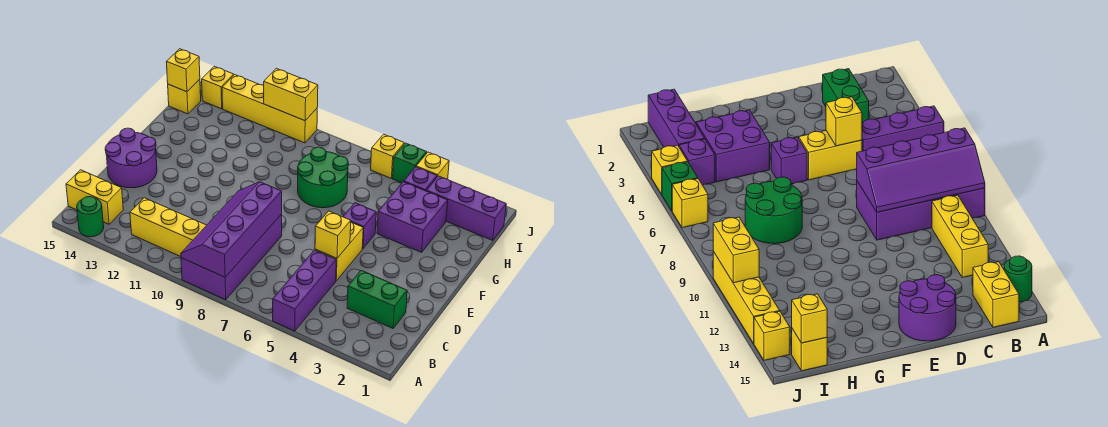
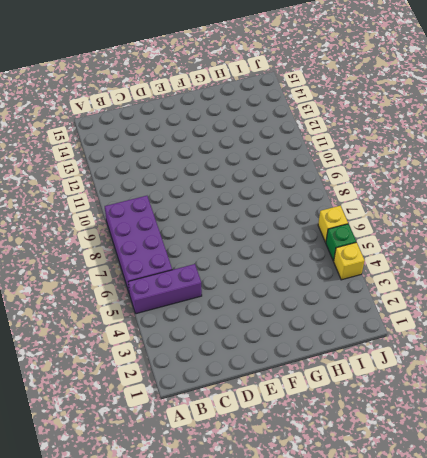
purple brick A6:B9 level 1 -> purple brick A8:D9 level 1
none -> green round brick A14 level 1
none -> yellow brick B10:B12 level 1
none -> yellow brick B14:B15 level 1

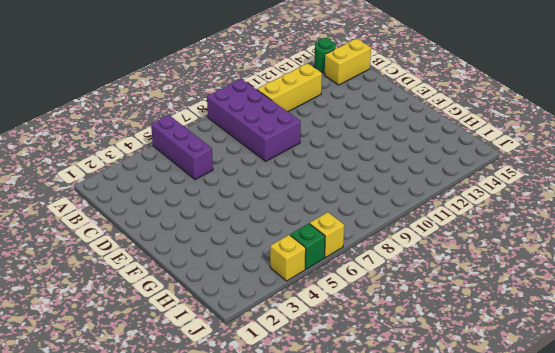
none -> green brick C2:C3 level 1
none -> yellow brick D5:E5 level 1
none -> purple round brick D14:E15 level 1

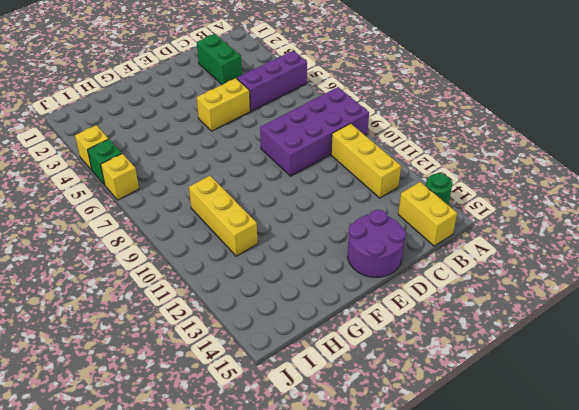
yellow brick H9:H11 level 1 -> none
none -> purple brick F5 level 1
none -> purple brick G3:H4 level 1
none -> green round brick G7:H8 level 1

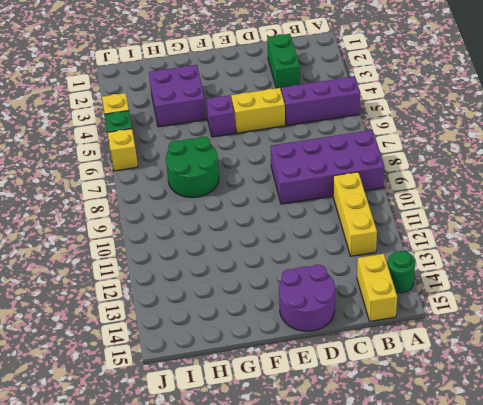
none -> purple brick I1:I3 level 1
none -> purple brick I4 level 1
none -> yellow brick I15 level 1

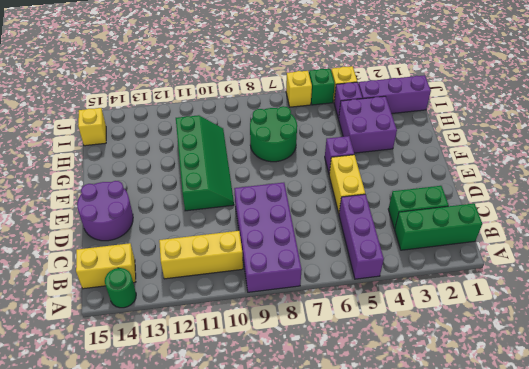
green brick B1:B3 level 1 -> none
green slope E10:H11 level 1 top 11 -> none
none -> yellow brick J10:J13 level 1
none -> yellow brick J14 level 1
none -> purple slope A8:D9 level 2 top 8

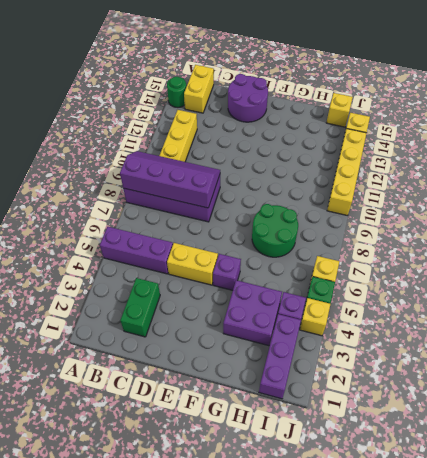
none -> yellow brick D5 level 2
none -> yellow brick I15 level 2
none -> yellow brick J10:J11 level 2

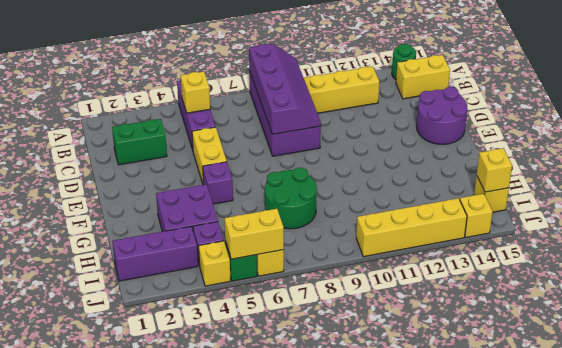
yellow brick B5 level 2 -> yellow brick D5 level 2
yellow brick J5:J6 level 2 -> yellow brick J10:J11 level 2

